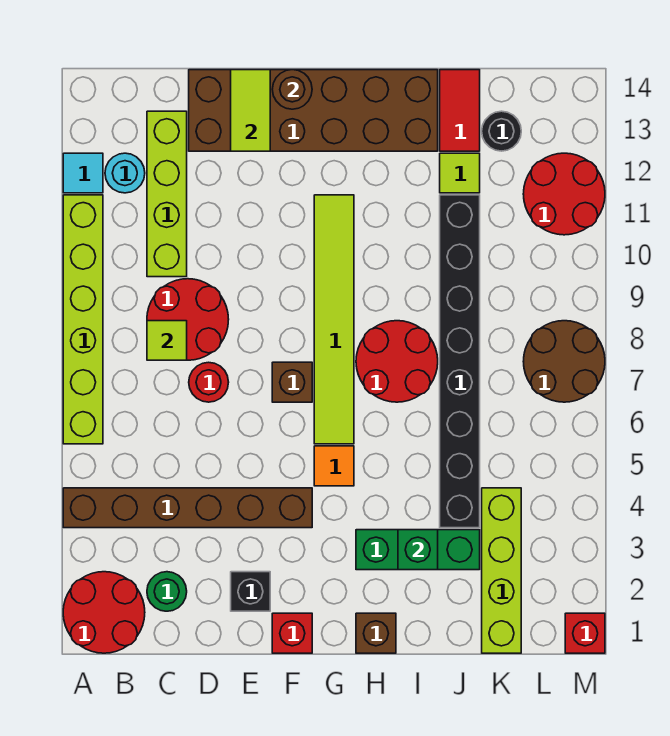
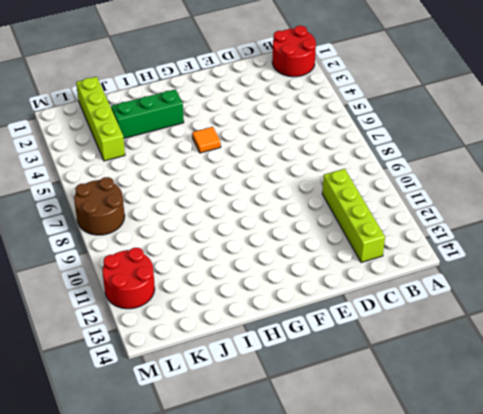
none -> brown brick A4:F4 level 1
none -> lime brick A6:A11 level 1
none -> cyan tile A12 level 1
none -> cyan round brick B12 level 1

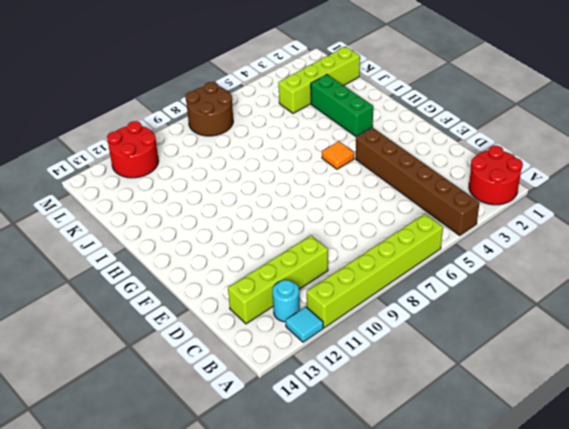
none -> green round brick C2 level 1
none -> red round brick C8:D9 level 1
none -> red round brick D7 level 1
none -> brown brick D13:I14 level 1

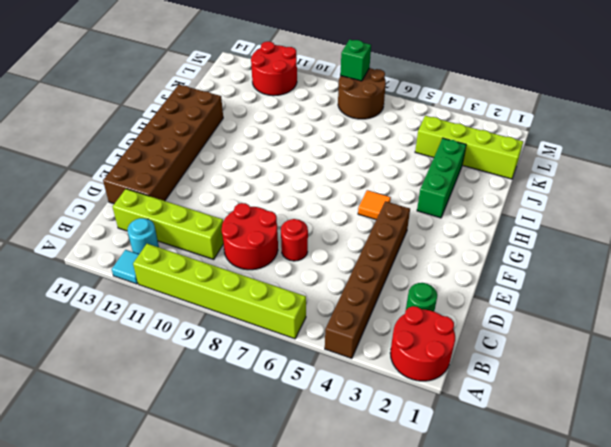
green brick M8 level 2 -> green brick I3 level 2
none -> black brick E2 level 1
none -> red brick F1 level 1
none -> brown brick F7 level 1
none -> lime tile G6:G11 level 1

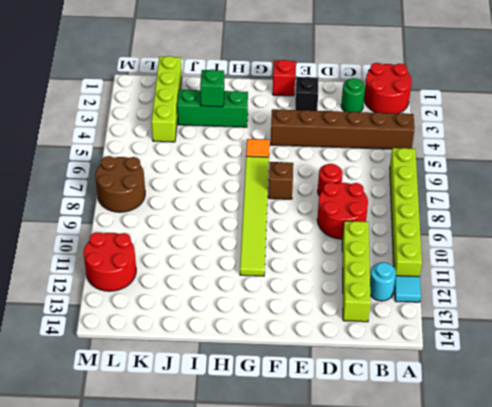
none -> brown brick D13:I14 level 1
none -> brown brick H1 level 1
none -> red round brick H7:I8 level 1
none -> black brick J4:J11 level 1

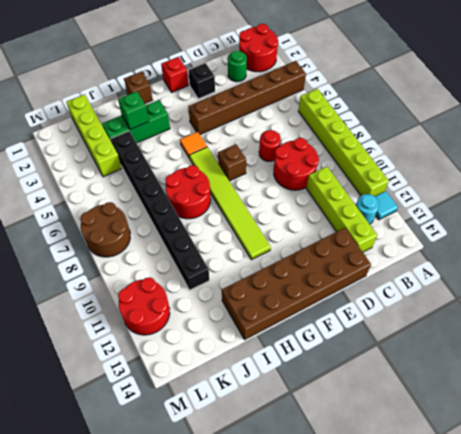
none -> lime tile J12 level 1
none -> red tile J13:J14 level 1
none -> black round brick K13 level 1
none -> red brick M1 level 1

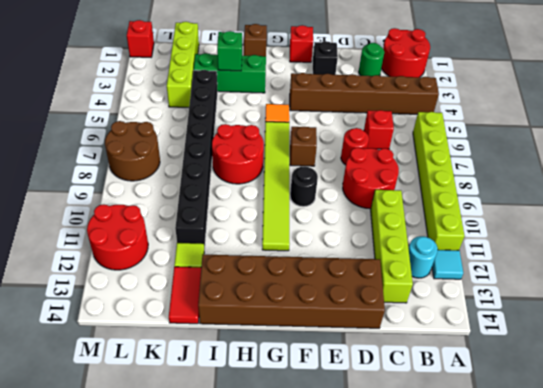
red brick C6 level 1 -> none
black round brick F9 level 1 -> black round brick K13 level 1
none -> lime tile C8 level 2
none -> lime tile E13:E14 level 2
none -> brown round brick F14 level 2

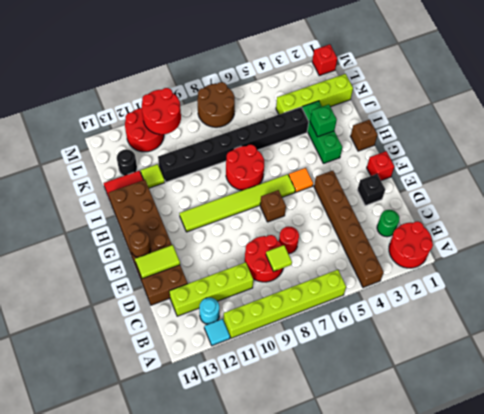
red round brick L10:M11 level 2 -> none

